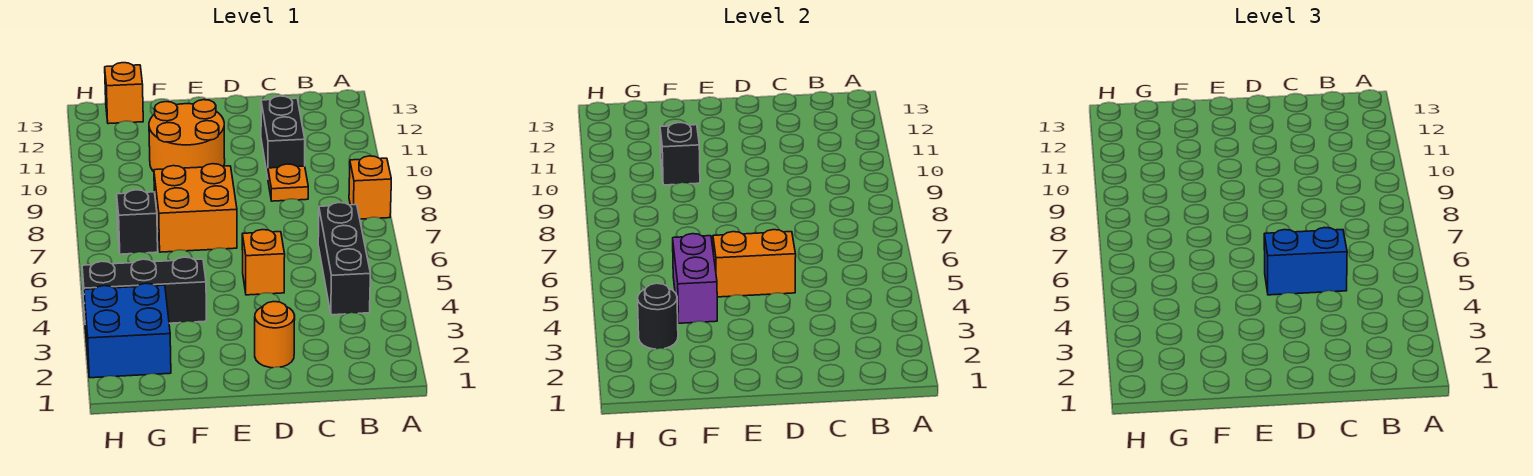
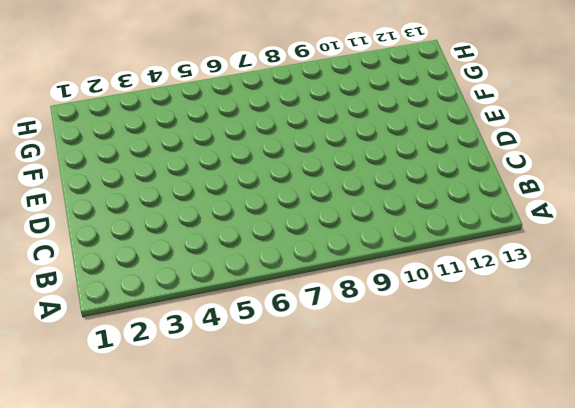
none -> orange brick A8 level 1
none -> black brick B4:B6 level 1
none -> orange plate C9 level 1

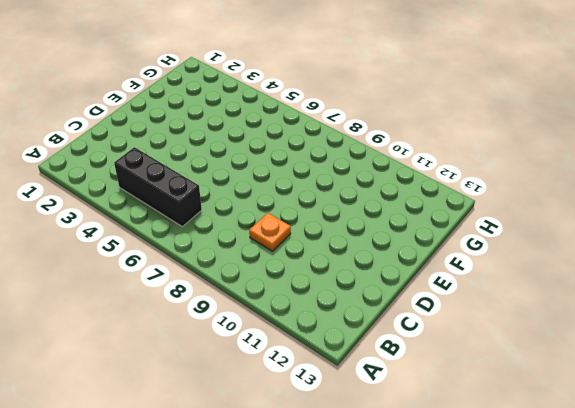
none -> orange brick A8 level 1
none -> black brick C10:C11 level 1
none -> orange round brick D2 level 1

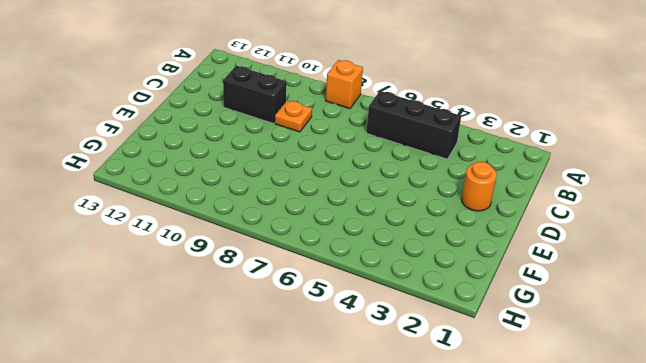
none -> orange brick D5 level 1
none -> orange brick E7:F8 level 1
none -> orange round brick E10:F11 level 1

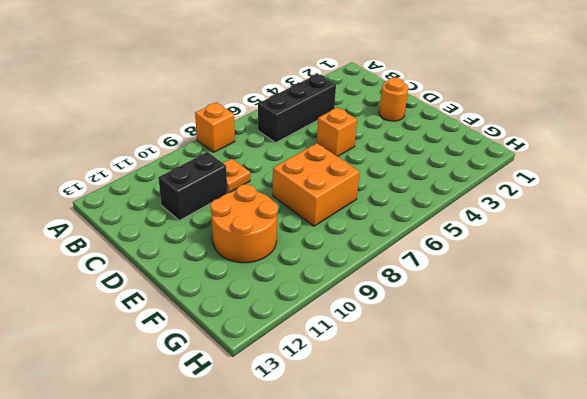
none -> black brick F4:H4 level 1
none -> blue brick G2:H3 level 1
none -> black brick G7 level 1

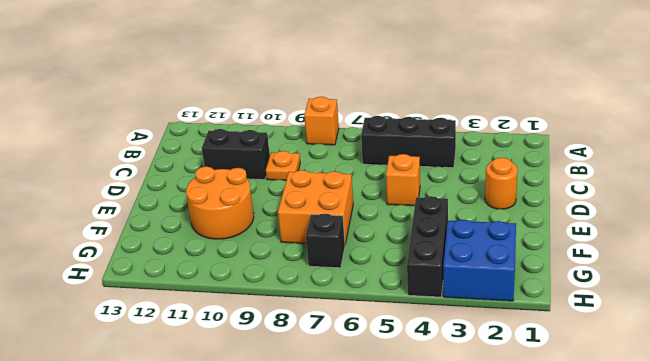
none -> orange brick G13 level 1
none -> orange brick D5:E5 level 2
none -> purple brick F4:F5 level 2

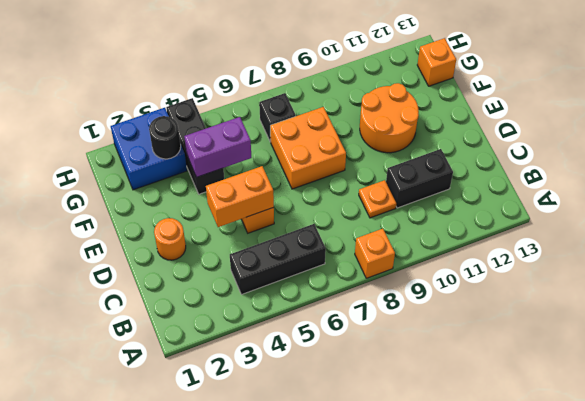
orange brick D4:D5 level 2 -> orange brick D5:E5 level 2
none -> black brick F10 level 2
none -> blue brick C5:D5 level 3

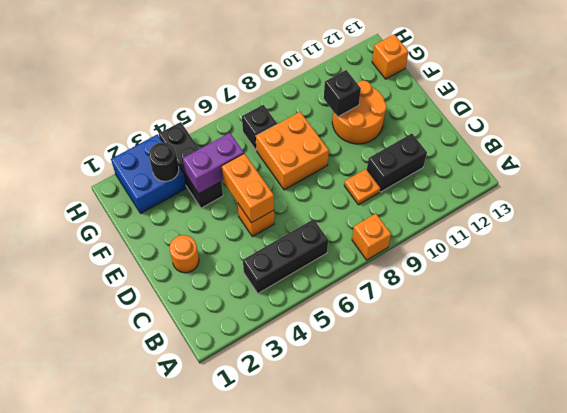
none -> blue brick C5:D5 level 3

